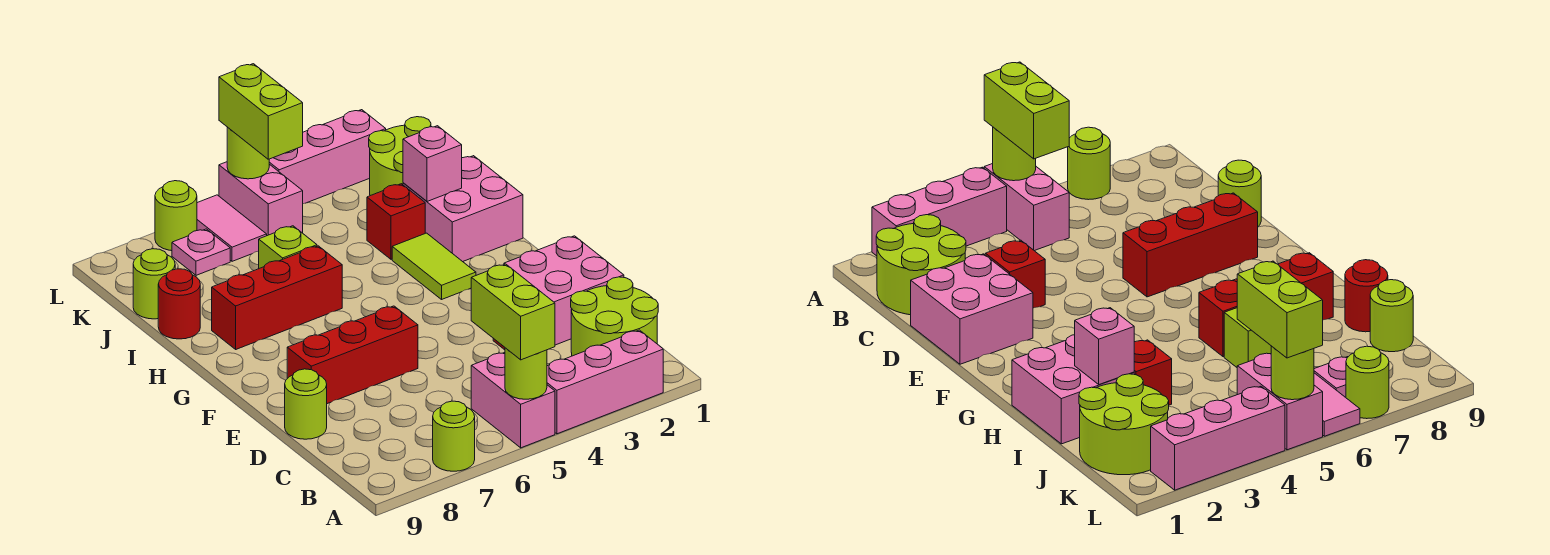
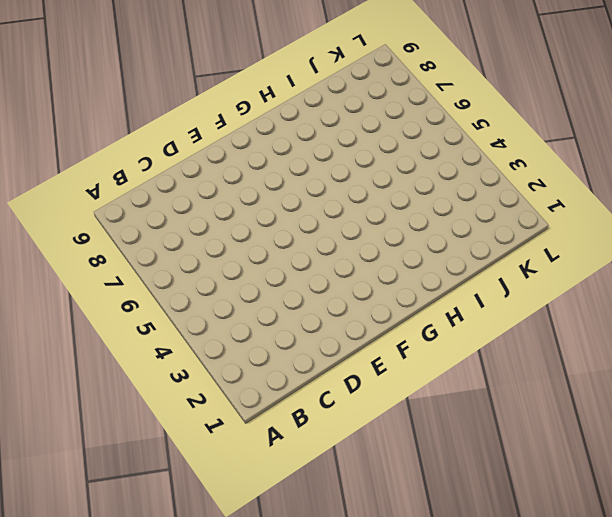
none -> pink brick A2:A4 level 1
none -> pink brick A5:B5 level 1
none -> lime round brick A7 level 1

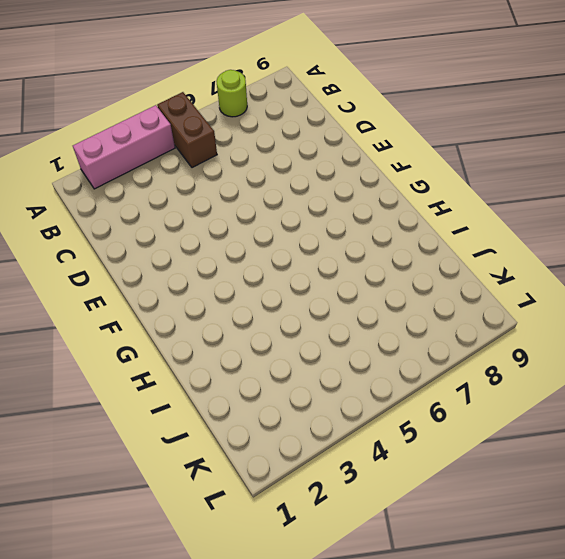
brown brick A5:B5 level 1 -> pink brick A5:B5 level 1
none -> lime round brick B1:C2 level 1
none -> pink brick D1:E2 level 1
none -> red brick D3 level 1

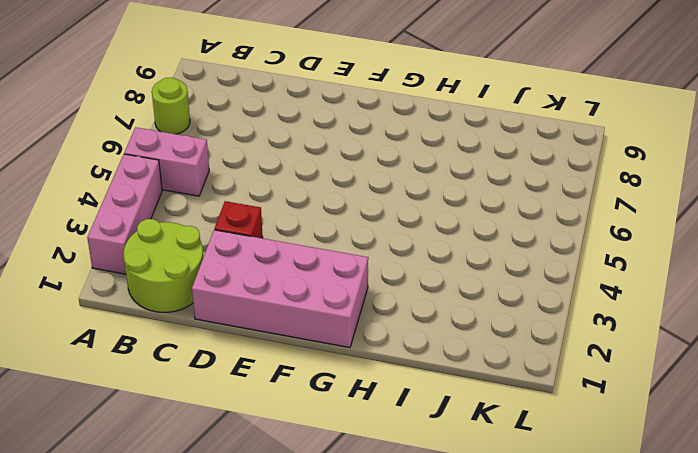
pink brick D1:G2 level 1 -> pink brick D1:E2 level 1
none -> lime round brick D9 level 1
none -> red brick E6:E8 level 1
none -> lime tile G3:H3 level 1

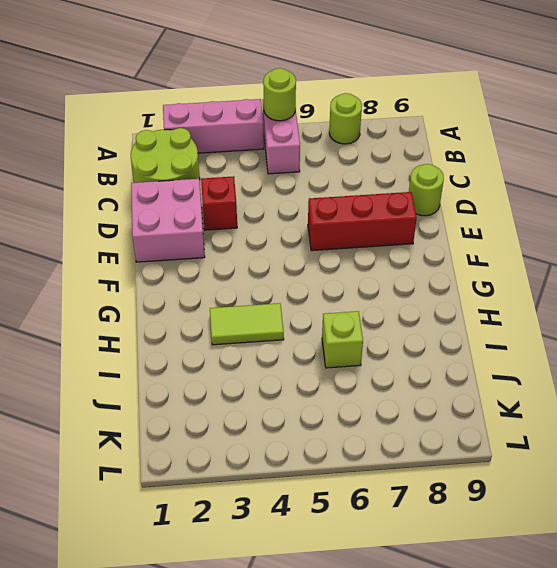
lime tile H3:H4 level 1 -> lime tile G3:H3 level 1
none -> pink brick H1:I2 level 1
none -> red brick H6:H8 level 1
none -> red brick I3 level 1

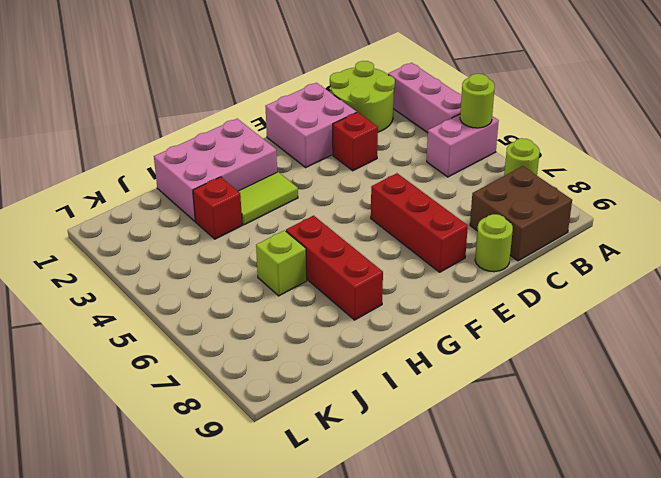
brown brick B8:C9 level 1 -> none
pink brick G1:I2 level 1 -> pink brick H1:I2 level 1
none -> red round brick I9 level 1
none -> lime round brick J1:K2 level 1
none -> lime round brick J9 level 1

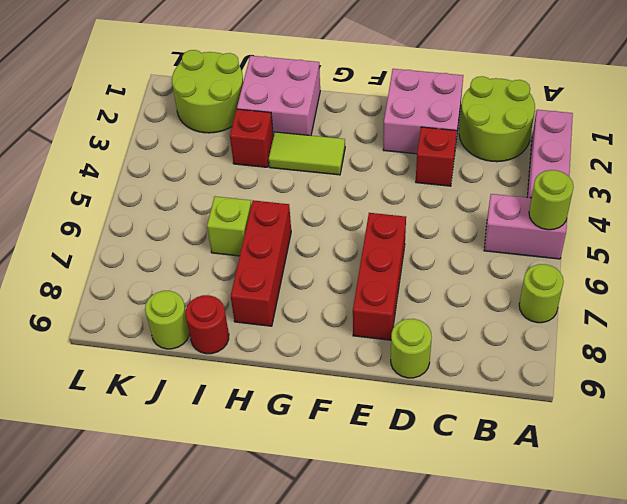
none -> pink brick K5:L5 level 1
none -> pink tile K6:L6 level 1
none -> pink plate K7 level 1

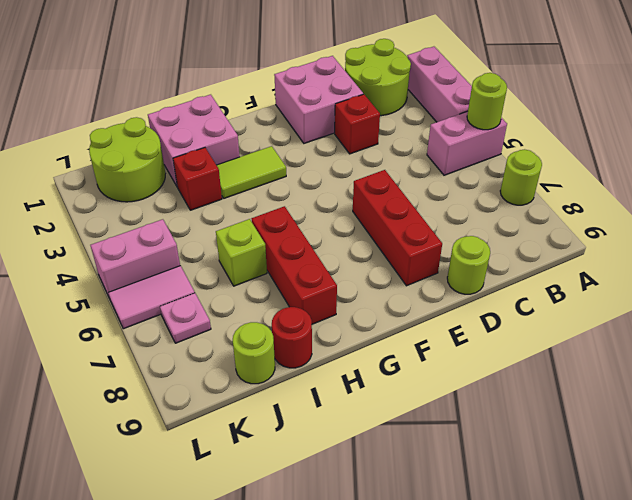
none -> pink brick L2:L4 level 1
none -> lime round brick L7 level 1
none -> pink brick I2 level 2

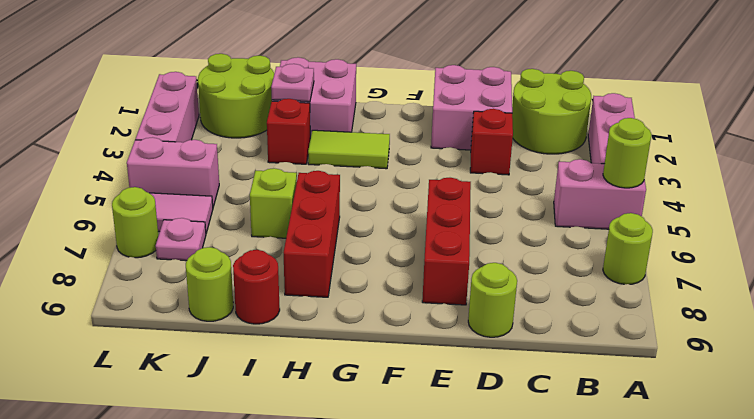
pink plate I2 level 2 -> pink brick I2 level 2
none -> lime round brick L5 level 2
none -> lime brick A5:B5 level 3
none -> lime brick K5:L5 level 3

